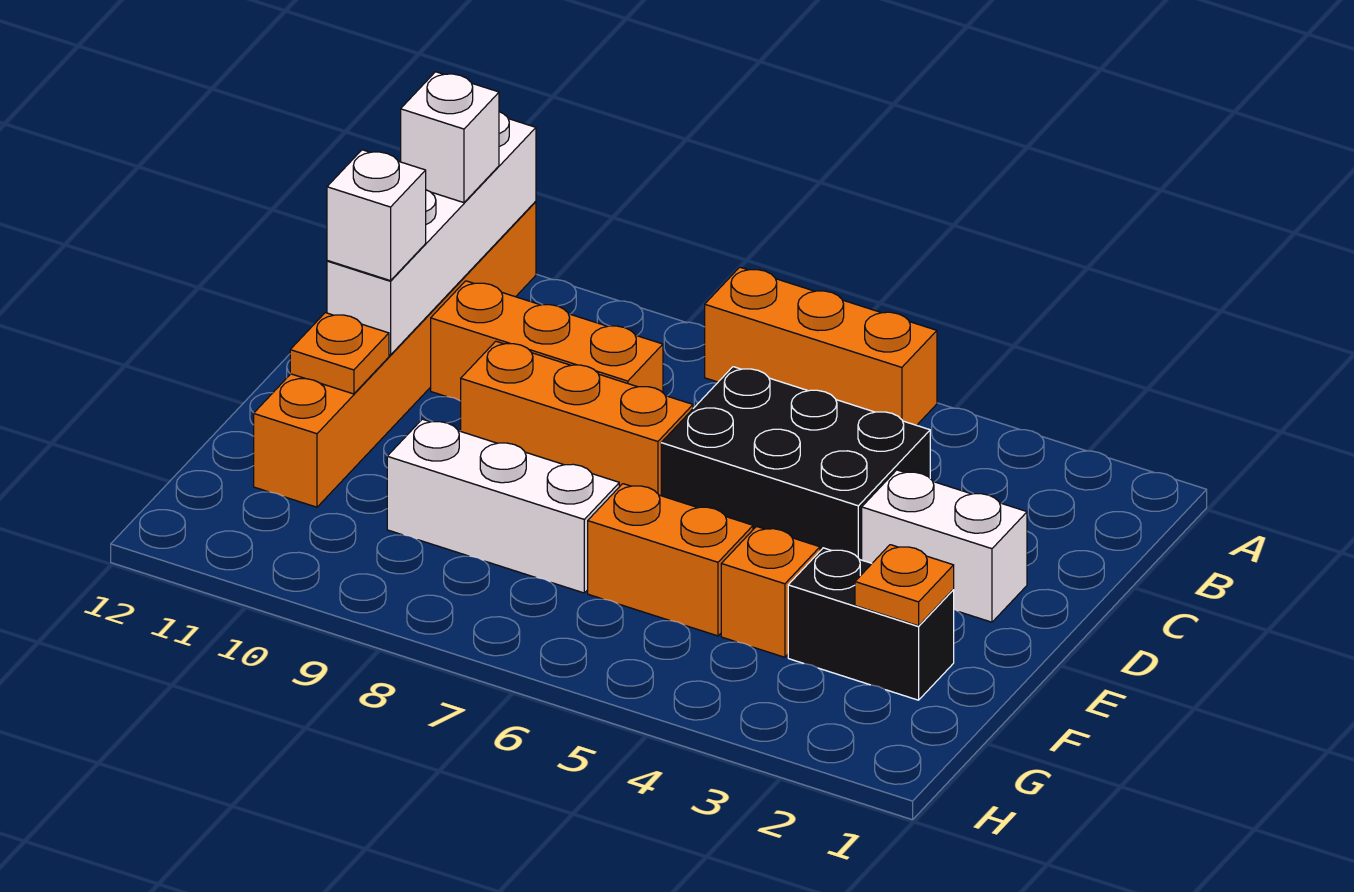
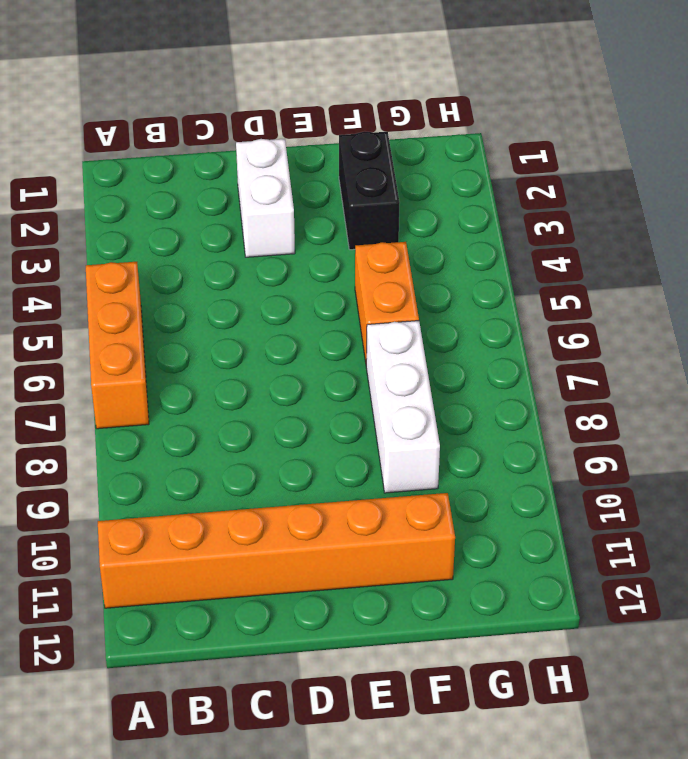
none -> black brick C4:D6 level 1
none -> orange brick C8:C10 level 1
none -> orange brick D7:D9 level 1

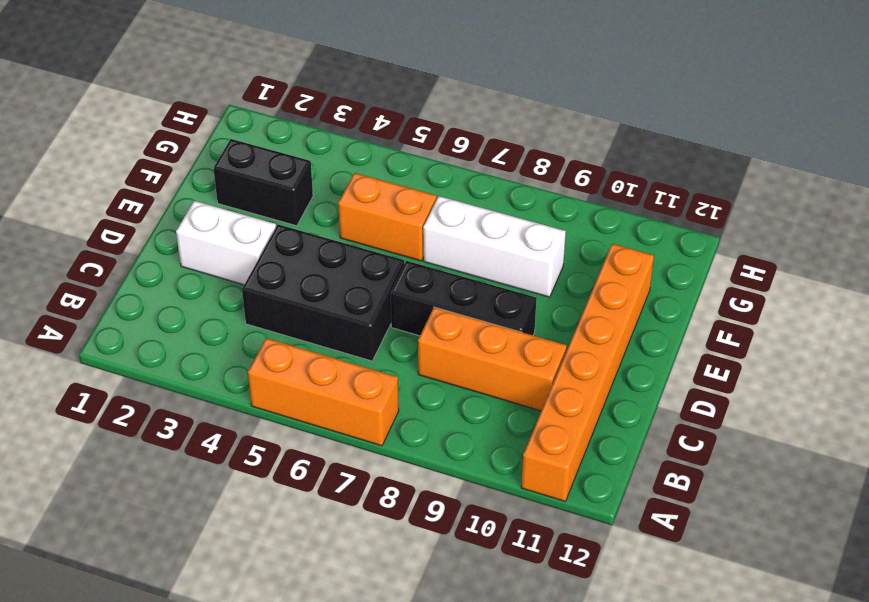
black brick D7:D9 level 1 -> orange brick D7:D9 level 1
none -> orange brick F4 level 1
none -> white brick A11:D11 level 2
none -> orange plate E11 level 2

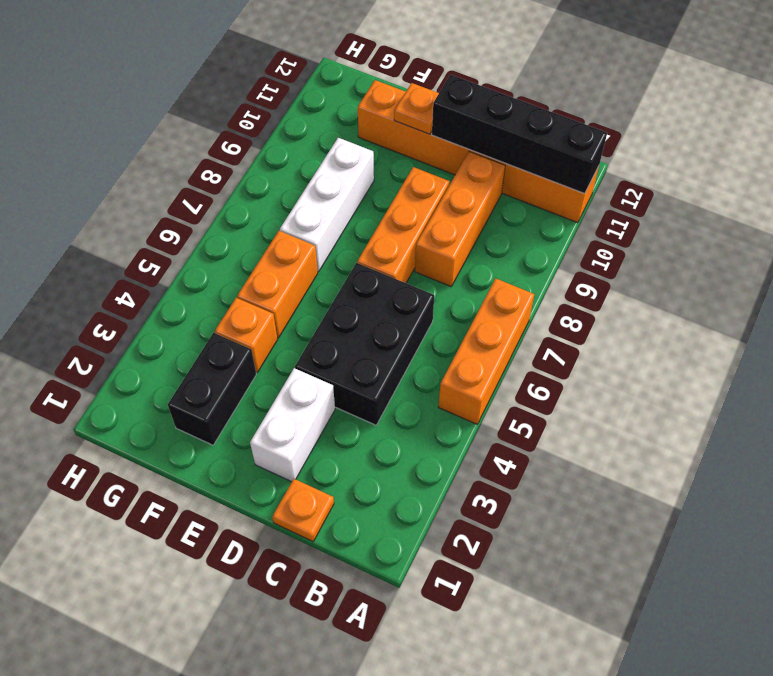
black brick A11:D11 level 2 -> white brick A11:D11 level 2
orange plate C1 level 1 -> orange plate F2 level 2
none -> white brick B11 level 3
none -> white brick D11 level 3

